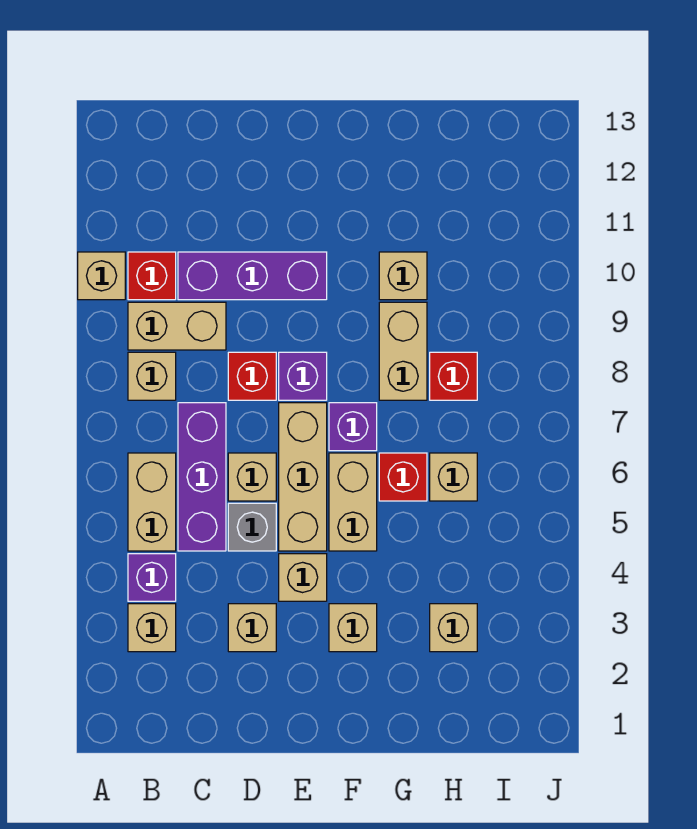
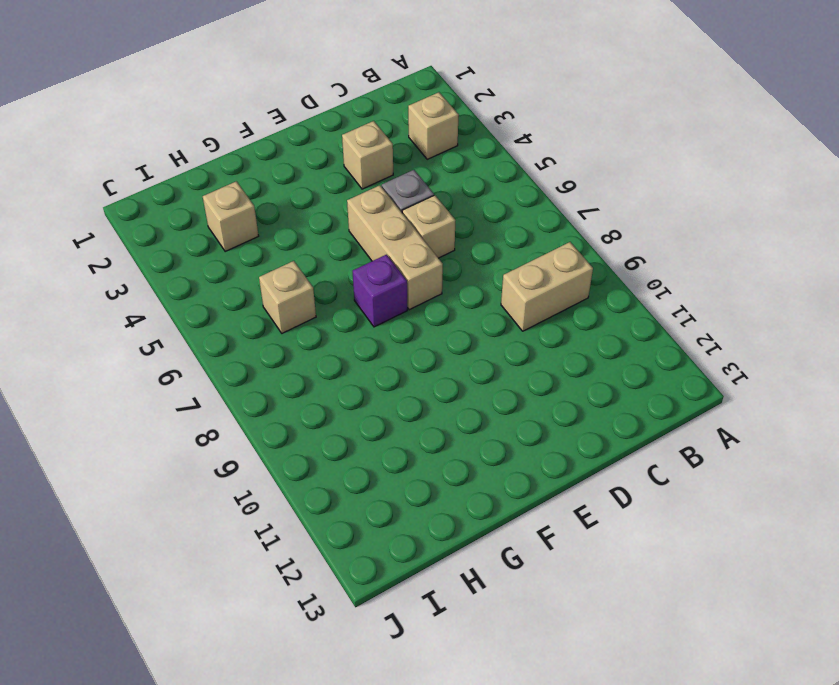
none -> tan brick A10 level 1
none -> purple brick B4 level 1
none -> tan brick B5:B6 level 1

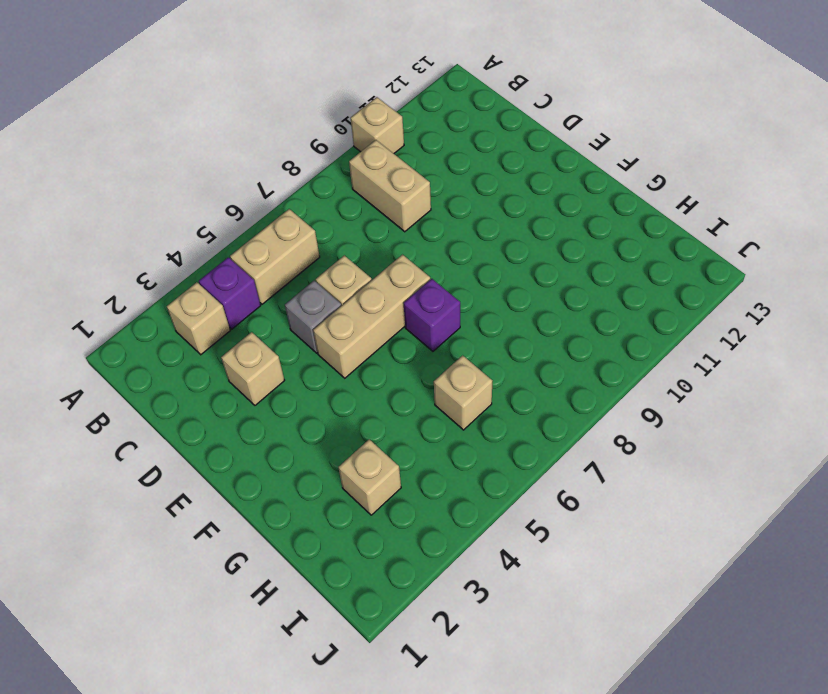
none -> tan brick B8 level 1
none -> red brick B10 level 1
none -> purple brick C5:C7 level 1

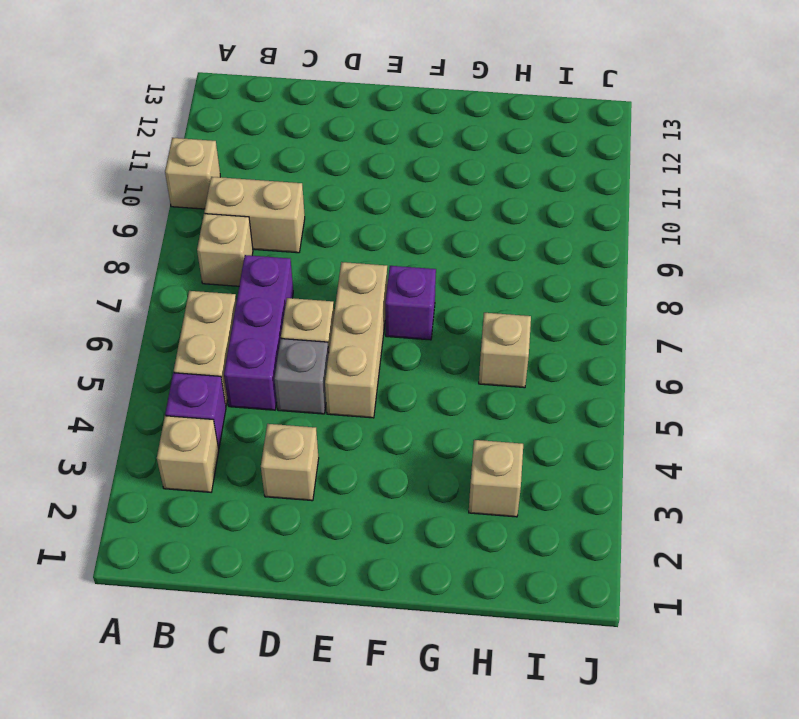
none -> red brick B10 level 1
none -> purple brick C10:E10 level 1
none -> red brick D8 level 1

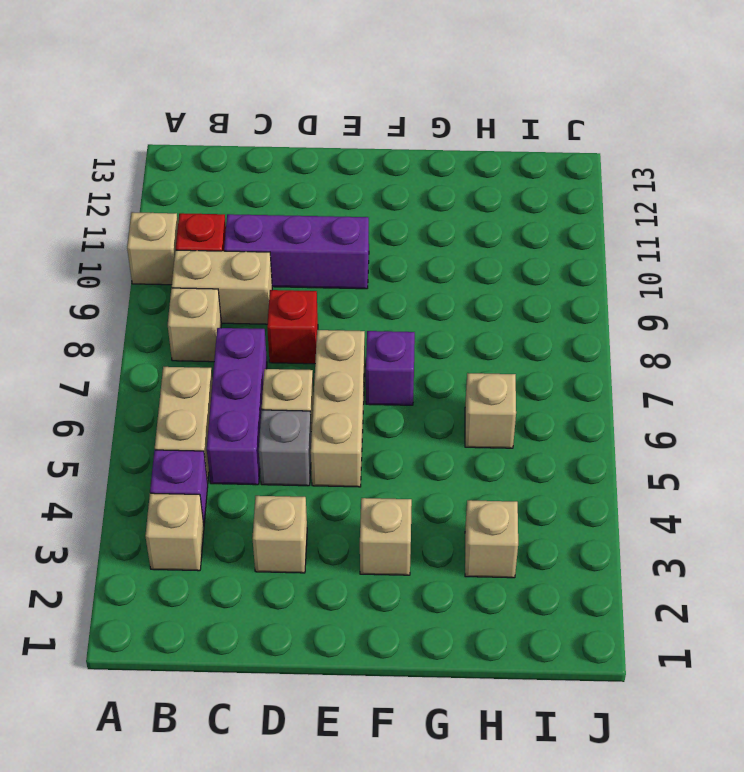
none -> tan brick E4 level 1
none -> purple brick E8 level 1
none -> tan brick F5:F6 level 1

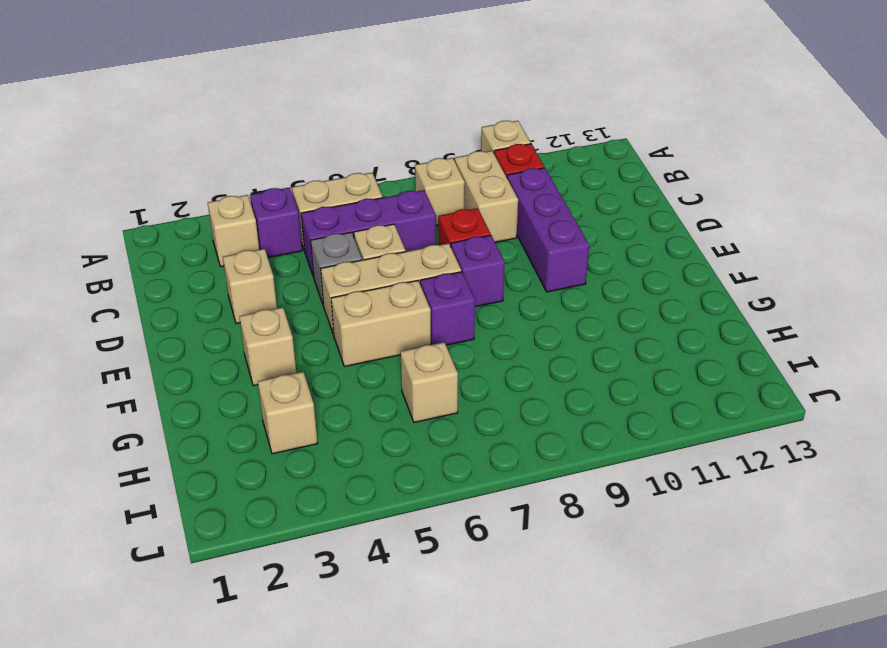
none -> tan brick E4 level 1
none -> red brick G6 level 1
none -> tan brick G8:G9 level 1

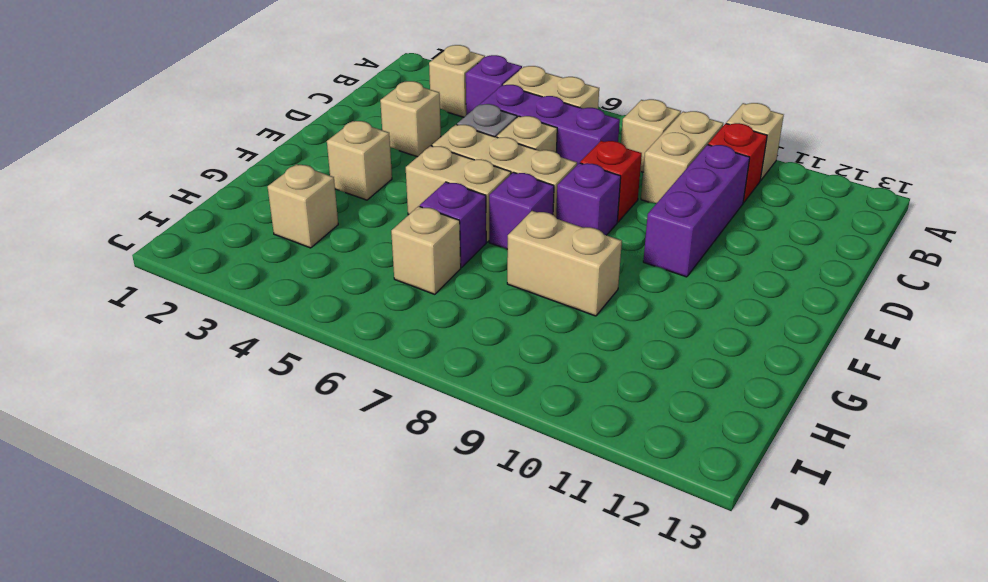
purple brick G6 level 1 -> red brick G6 level 1
none -> tan brick E4 level 1
none -> tan brick G10 level 1
none -> red brick H8 level 1

